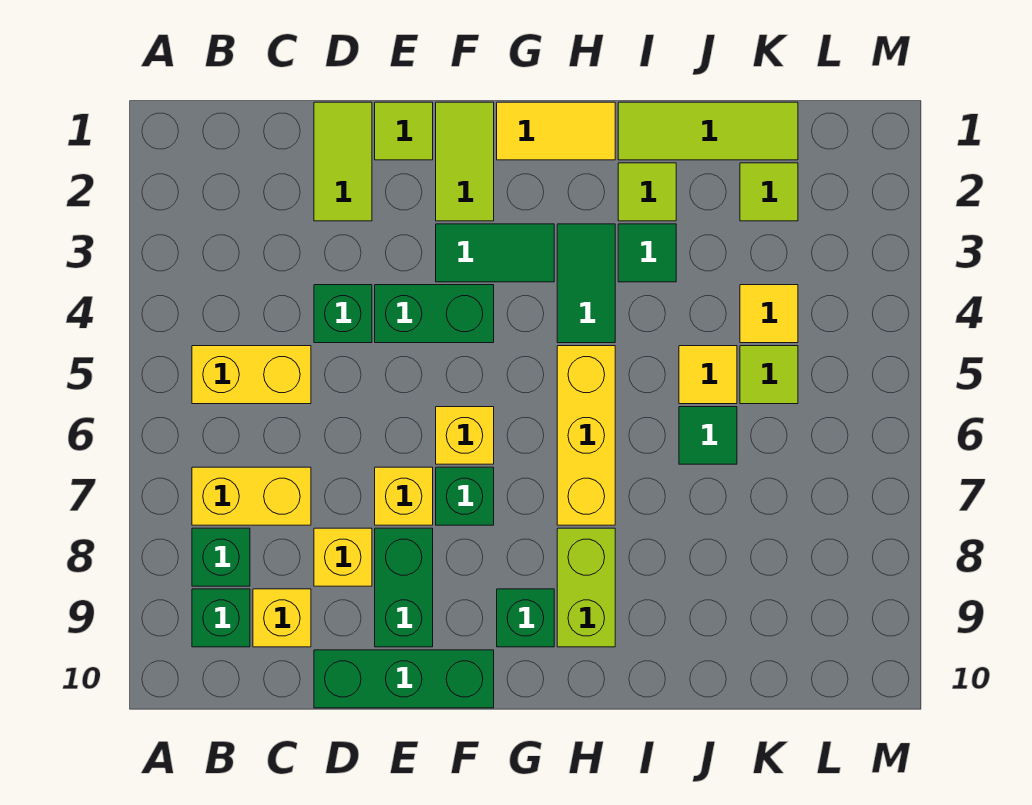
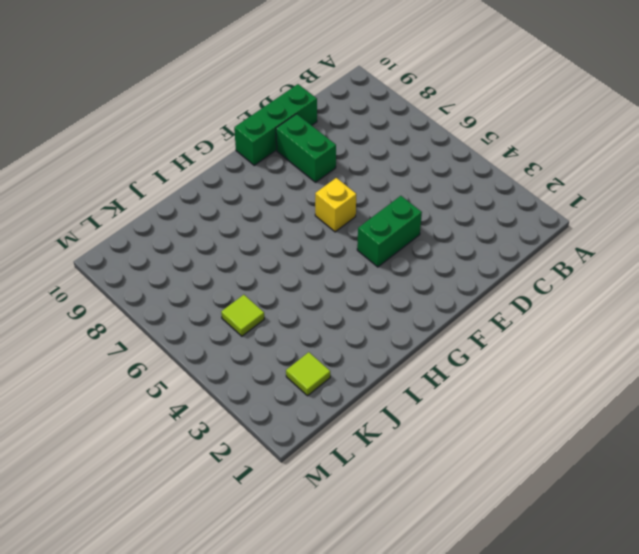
none -> yellow brick B5:C5 level 1
none -> yellow brick B7:C7 level 1
none -> green brick B8 level 1
none -> green brick B9 level 1

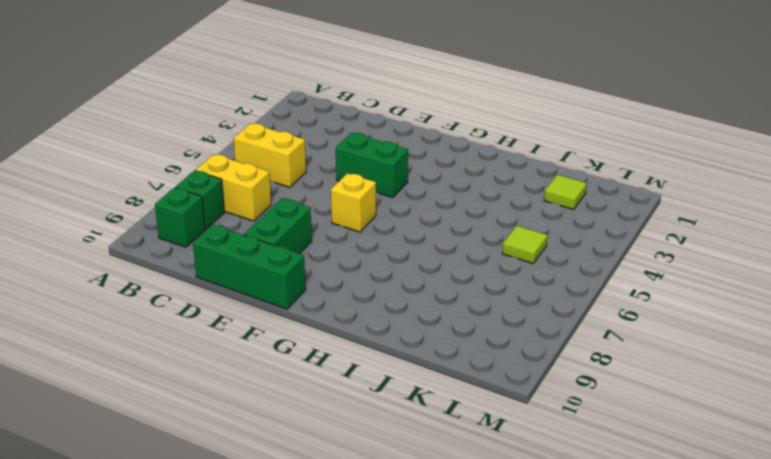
none -> yellow brick C9 level 1
none -> lime tile D1:D2 level 1
none -> green brick D4 level 1
none -> yellow brick D8 level 1

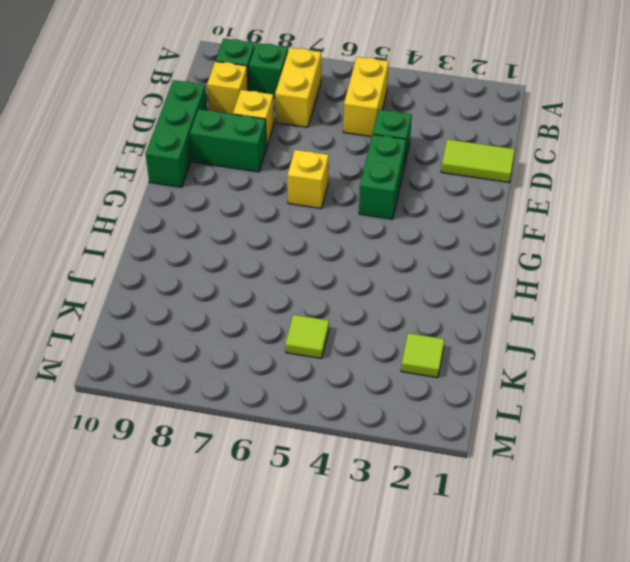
none -> lime tile E1 level 1
none -> yellow brick E7 level 1
none -> lime tile F1:F2 level 1
none -> green tile F3:G3 level 1

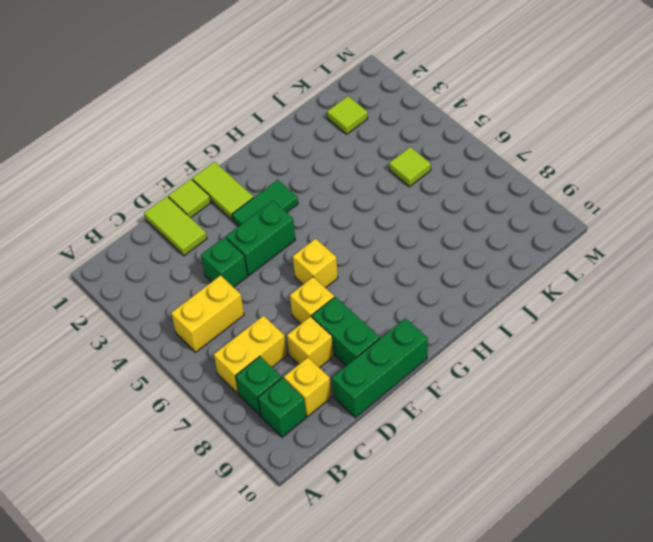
none -> green brick F7 level 1
none -> yellow tile G1:H1 level 1
none -> green brick G9 level 1
none -> green tile H3:H4 level 1

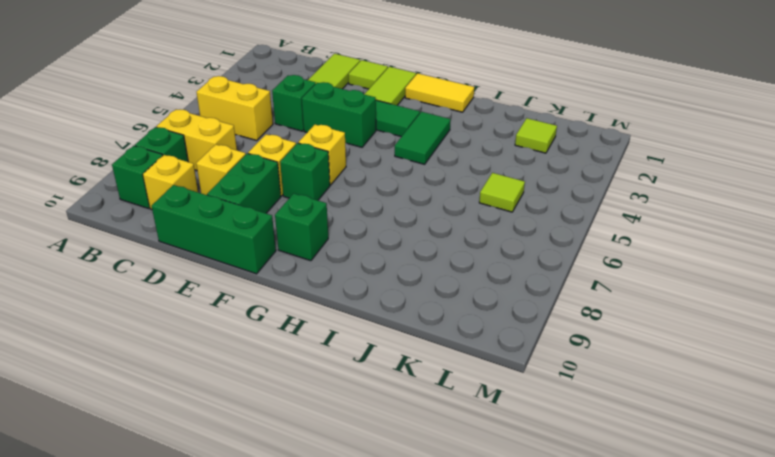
none -> yellow brick H5:H7 level 1
none -> lime brick H8:H9 level 1
none -> lime tile I1:K1 level 1
none -> lime tile I2 level 1

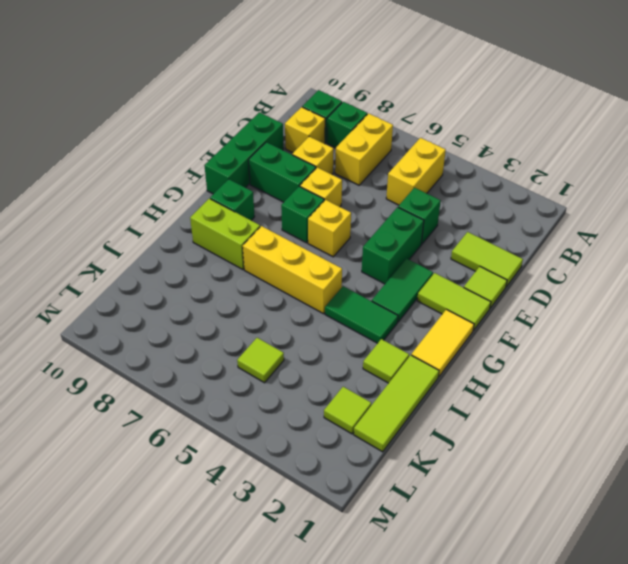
none -> green tile I3 level 1
none -> yellow tile J5 level 1
none -> green tile J6 level 1
none -> yellow tile K4 level 1

